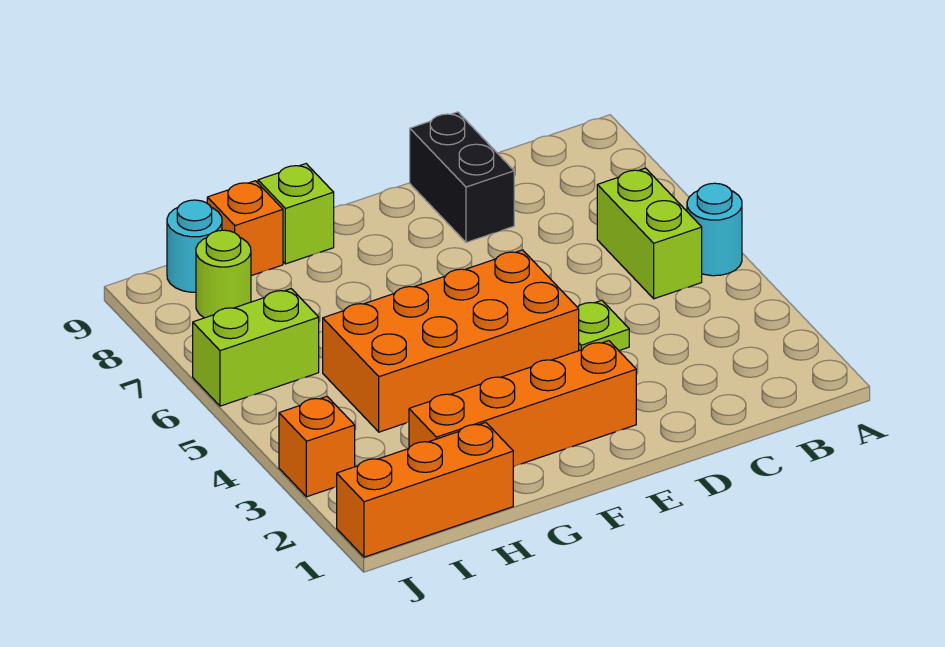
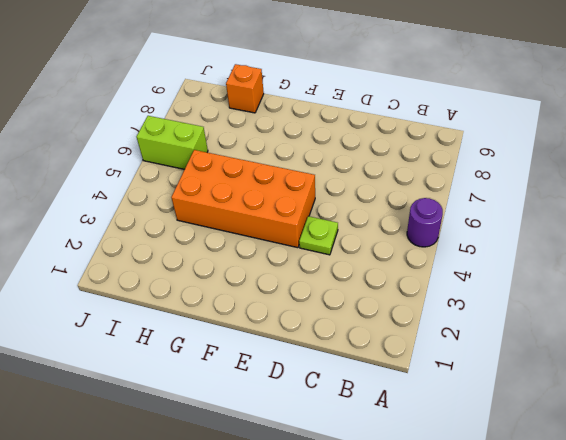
purple round brick A5 level 1 -> cyan round brick A5 level 1
none -> lime brick B5:B6 level 1
none -> black brick D8:D9 level 1
none -> orange brick E2:H2 level 1

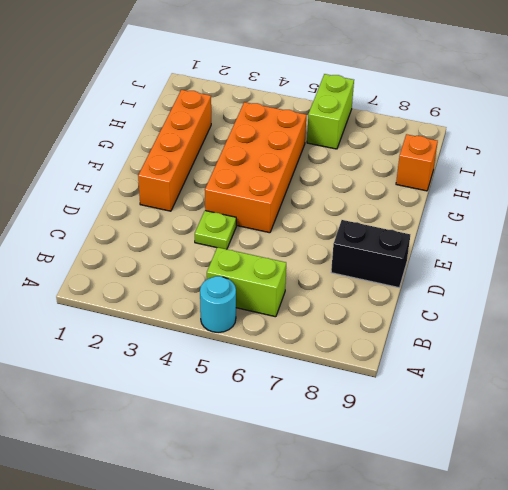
none -> lime brick G9 level 1
none -> orange brick H1:J1 level 1
none -> lime round brick I8 level 1

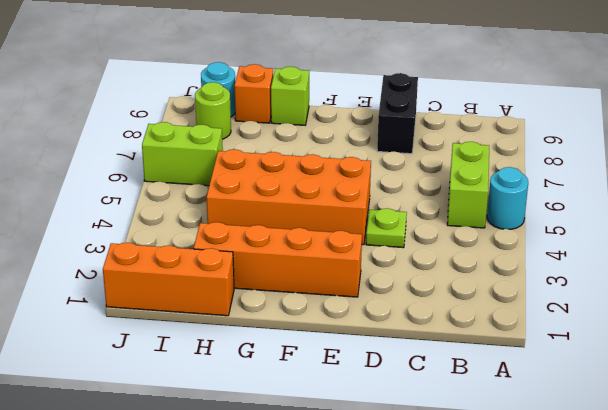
none -> orange brick J3 level 1

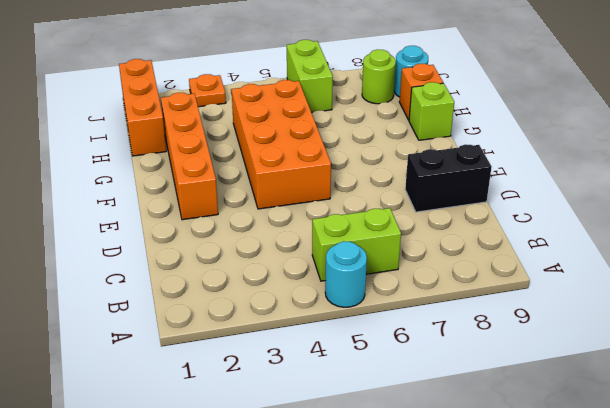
orange plate J3 level 1 -> orange brick J3 level 1
none -> lime plate D4 level 1

